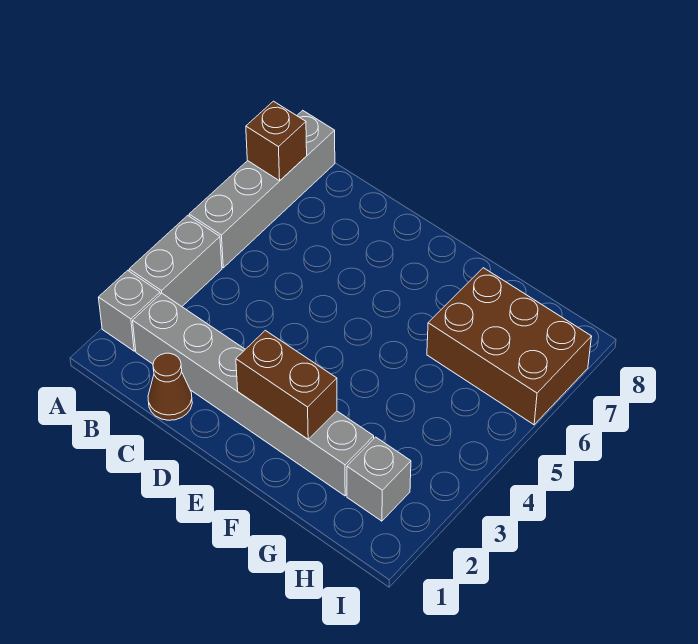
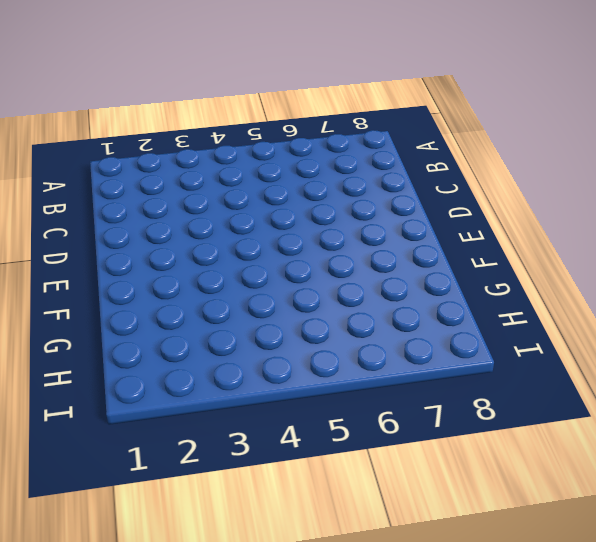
none -> grey brick A2 level 1
none -> grey brick A3:A4 level 1

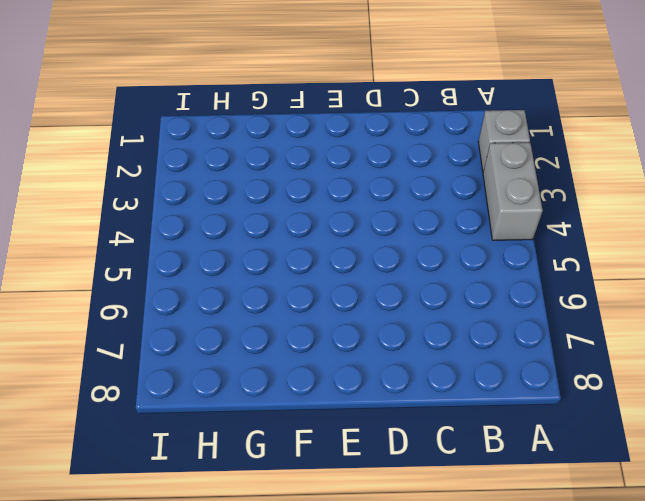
none -> grey brick A5:A8 level 1
none -> grey brick B2:G2 level 1

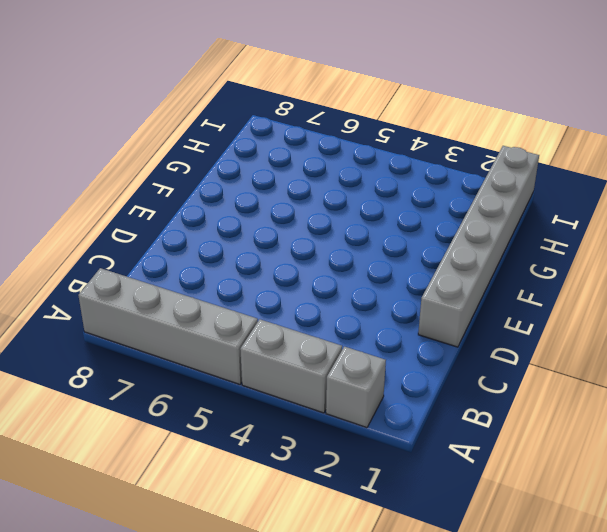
grey brick D1:I1 level 1 -> grey brick B2:G2 level 1
none -> brown cone C1 level 1
none -> brown brick G6:I7 level 1

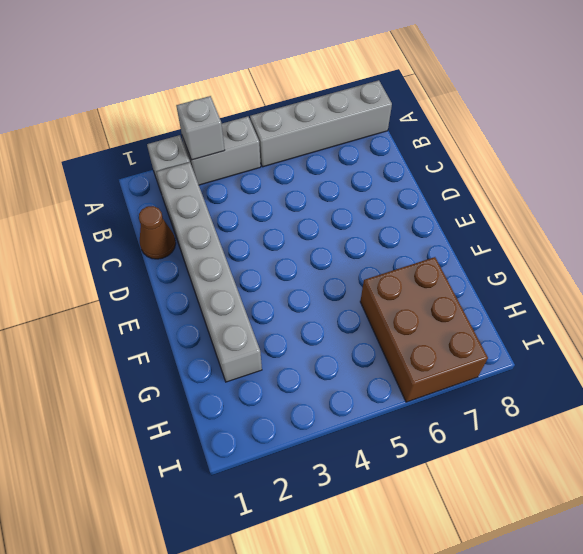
grey brick A3 level 2 -> grey brick H2 level 1
none -> brown brick A7 level 2
none -> brown brick E2:F2 level 2

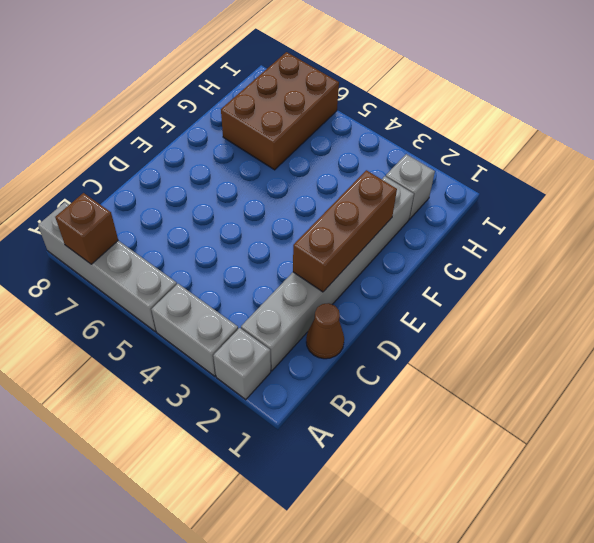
brown brick D2:F2 level 2 -> brown brick E2:F2 level 2

